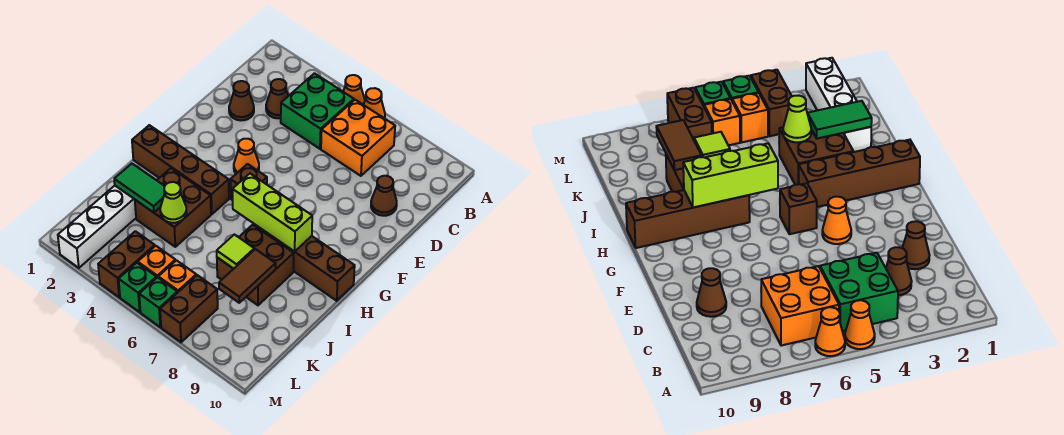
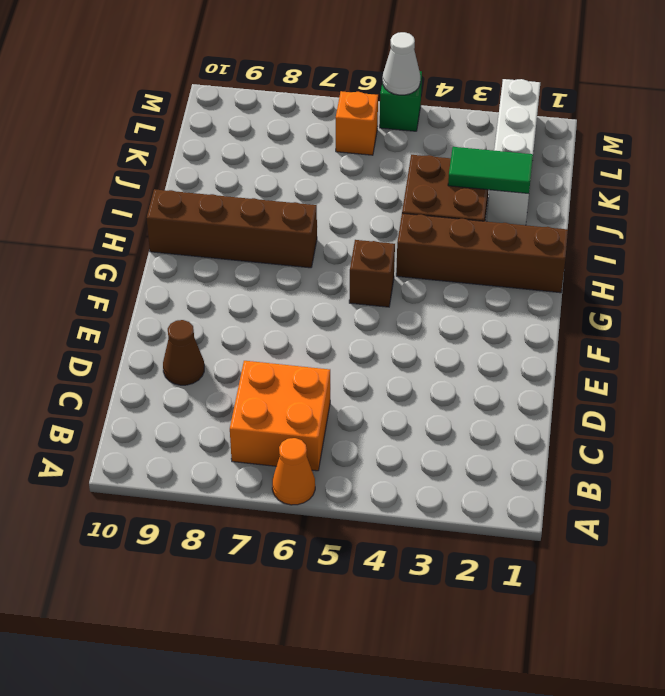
white cone M5 level 2 -> none
none -> orange cone A5 level 1
none -> green brick B4:C5 level 1
none -> brown cone C3 level 1

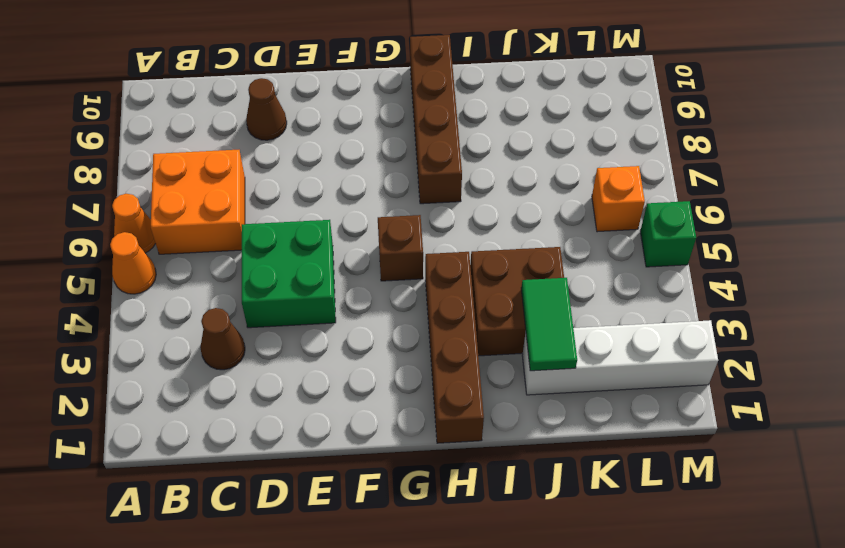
green brick D4:E5 level 1 -> green brick B4:C5 level 1
none -> brown cone D2 level 1
none -> orange cone F4 level 1
none -> brown brick I7:J8 level 1

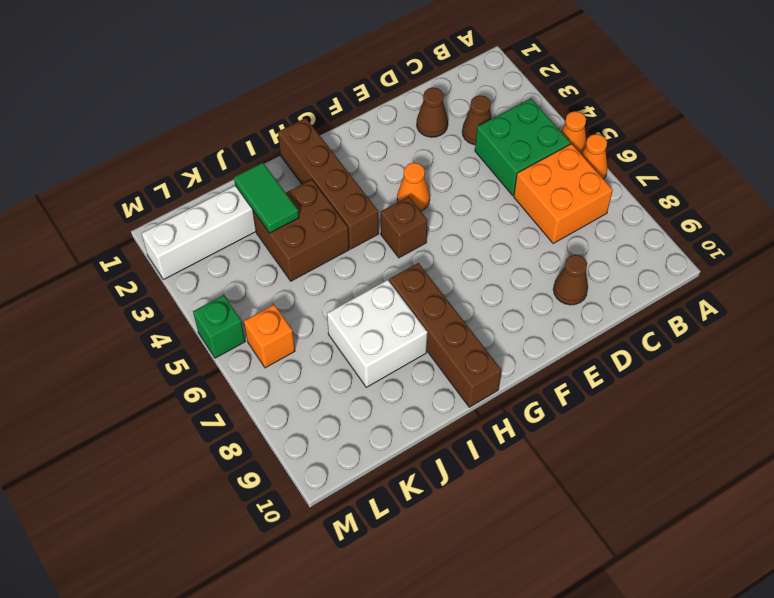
white brick I7:J8 level 1 -> brown brick I7:J8 level 1
none -> brown brick L4:M4 level 1
none -> orange brick L5 level 1
none -> brown brick L7:M7 level 1

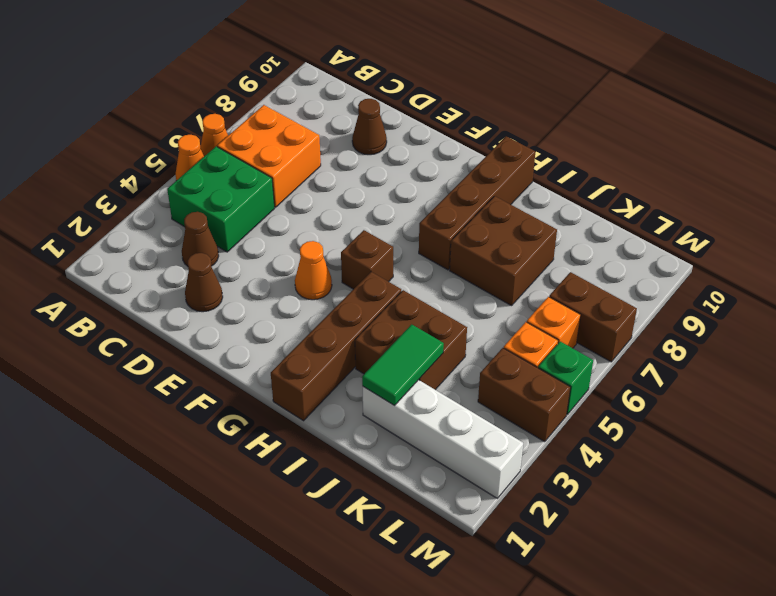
none -> green brick M6 level 1
none -> lime brick H6:H8 level 2
none -> lime cone J4 level 2

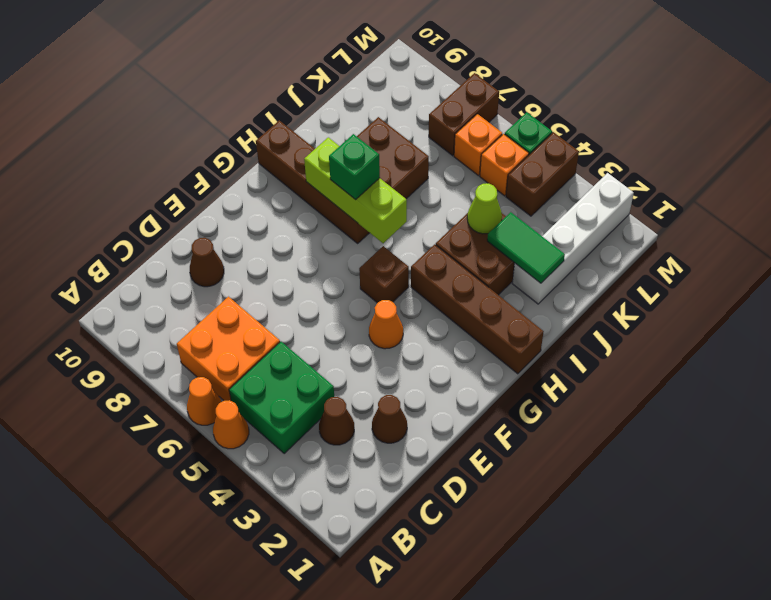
green brick H7 level 3 -> green brick M6 level 1
none -> lime tile J7 level 2
none -> brown tile J8:K8 level 2

